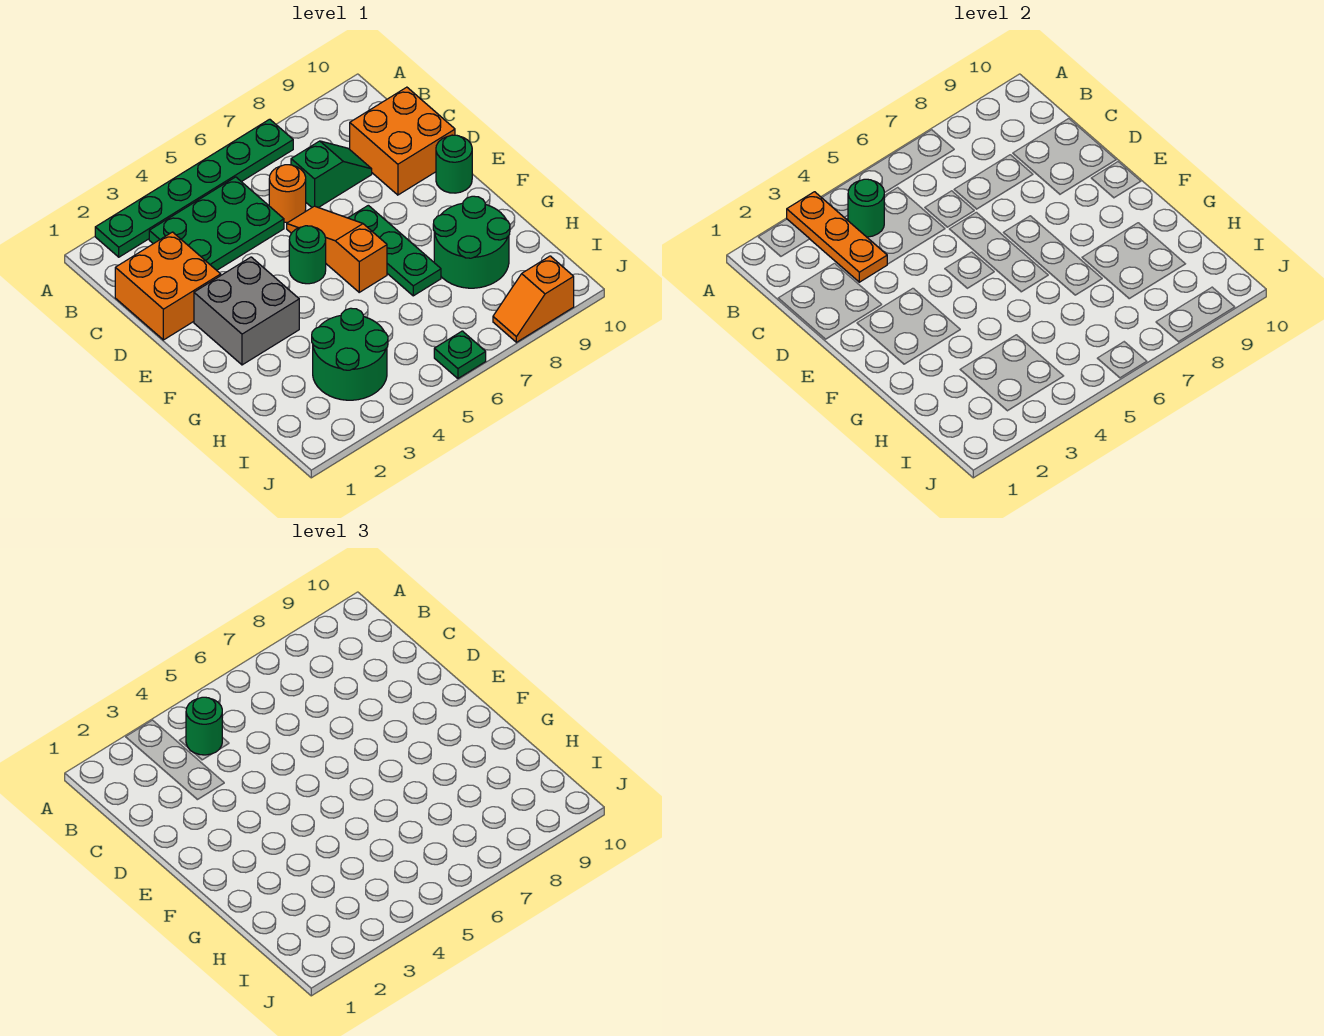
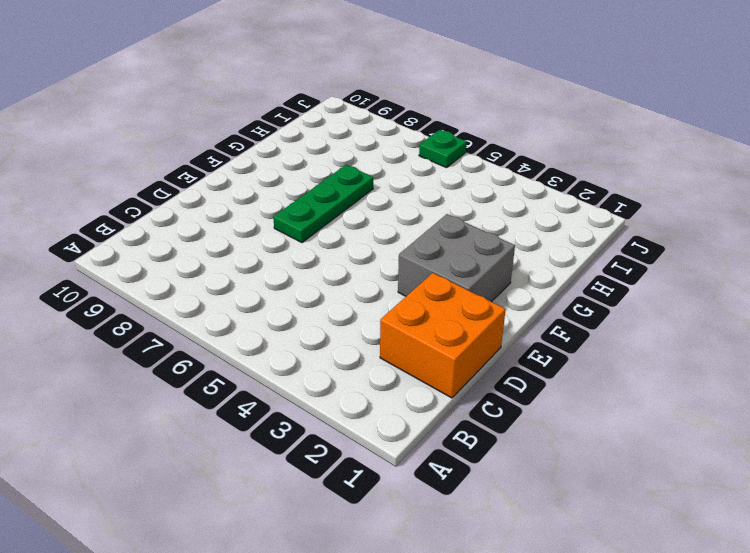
none -> green plate A2:A7 level 1
none -> green plate B3:C5 level 1
none -> orange round brick C6 level 1

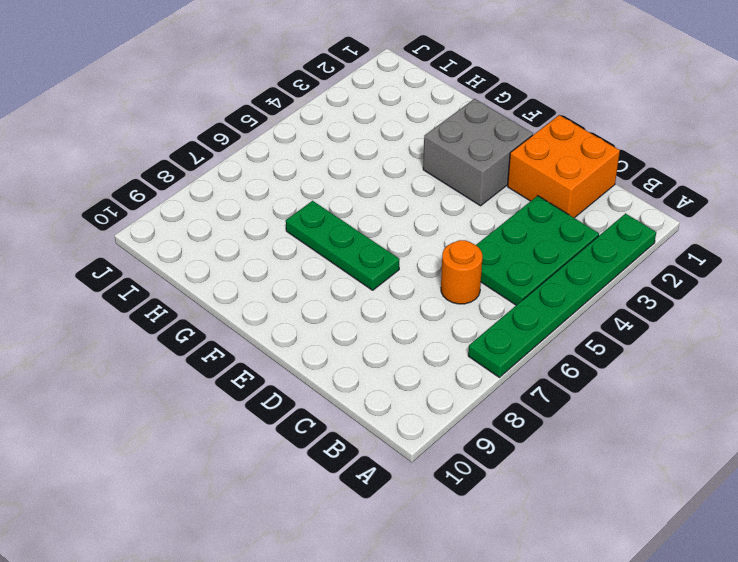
none -> green slope C7:C8 level 1 top 7
none -> orange brick C9:D10 level 1
none -> orange slope D6:F6 level 1 top F

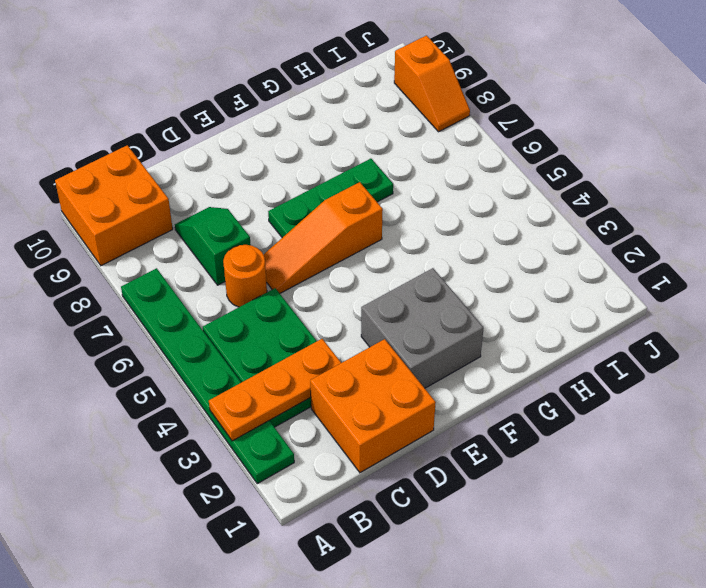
orange brick A9:B10 level 1 -> orange brick C9:D10 level 1
none -> green round brick E5 level 1
none -> green round brick E10 level 1
none -> green round brick G8:H9 level 1

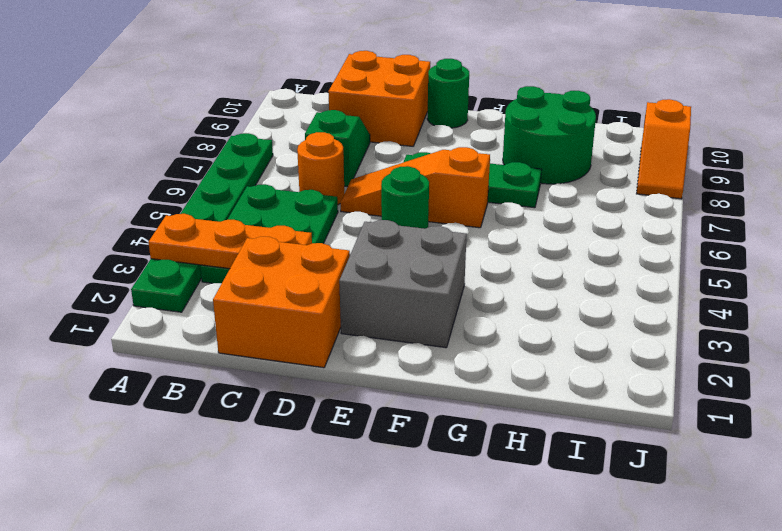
none -> green round brick H3:I4 level 1
none -> green plate J6 level 1
none -> green round brick B4 level 2

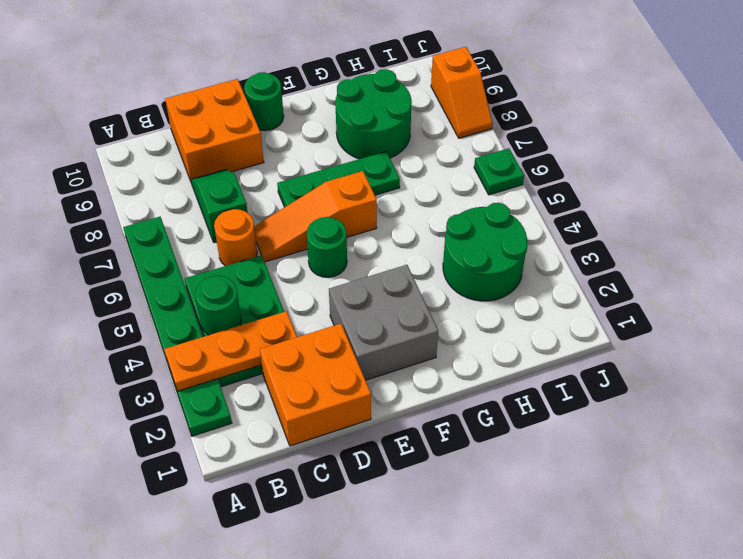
none -> green round brick B4 level 3

